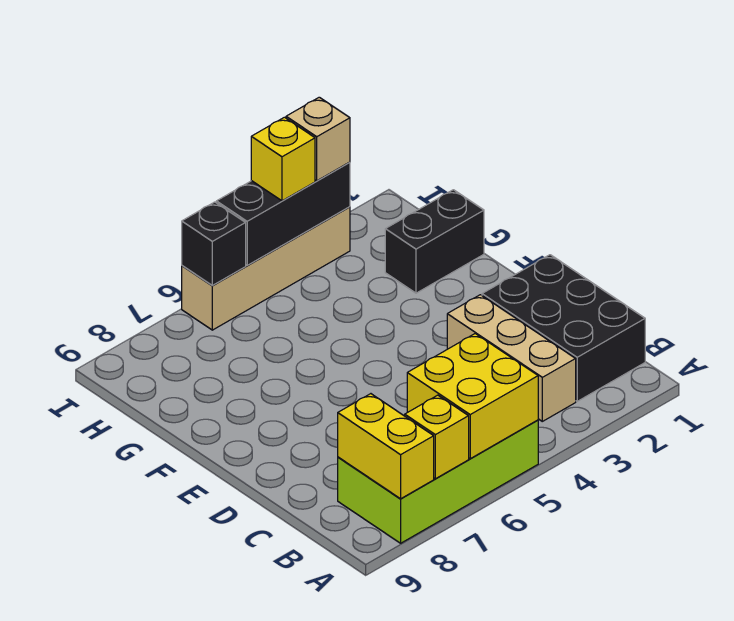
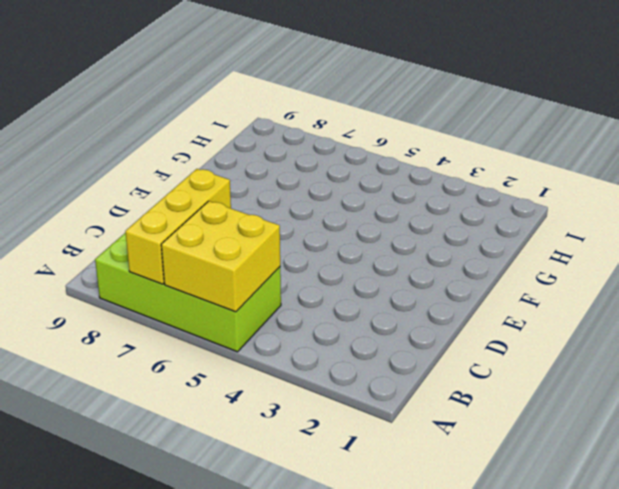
yellow brick A7:C7 level 2 -> yellow brick A7 level 2
none -> black brick B1:D2 level 1
none -> tan brick B3:D3 level 1
none -> black brick G1:G2 level 1

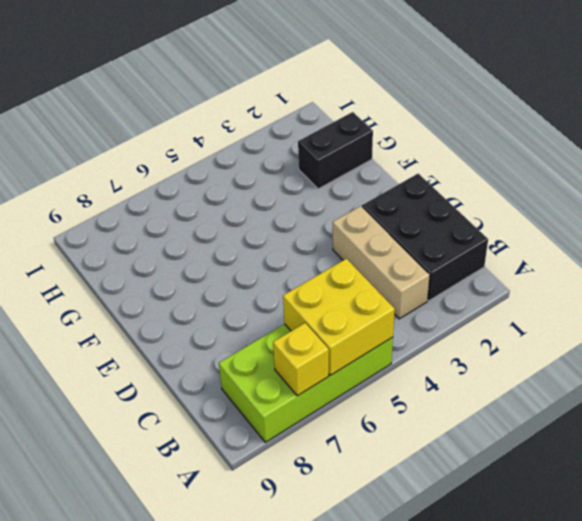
none -> tan brick I3:I6 level 1
none -> yellow brick A8:B8 level 2
none -> black brick I3:I5 level 2

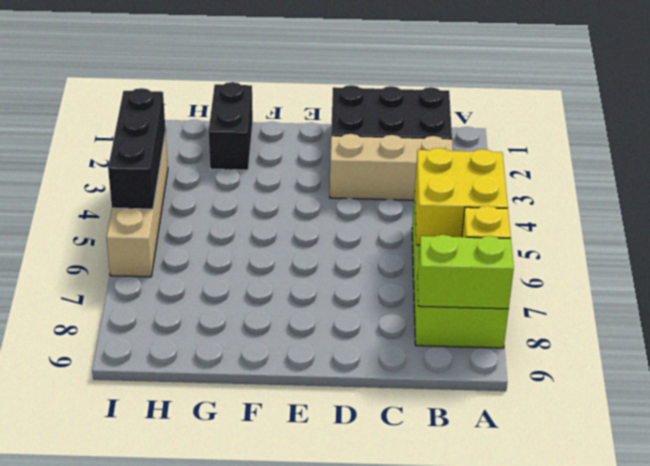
lime brick A8:B8 level 2 -> yellow brick A8:B8 level 2
none -> black brick I6 level 2
none -> tan brick I3 level 3
none -> yellow brick I4 level 3

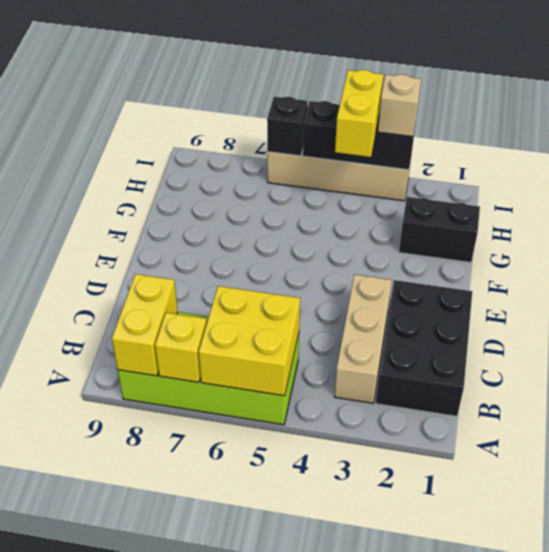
yellow brick H4:I4 level 3 -> yellow brick I4 level 3

